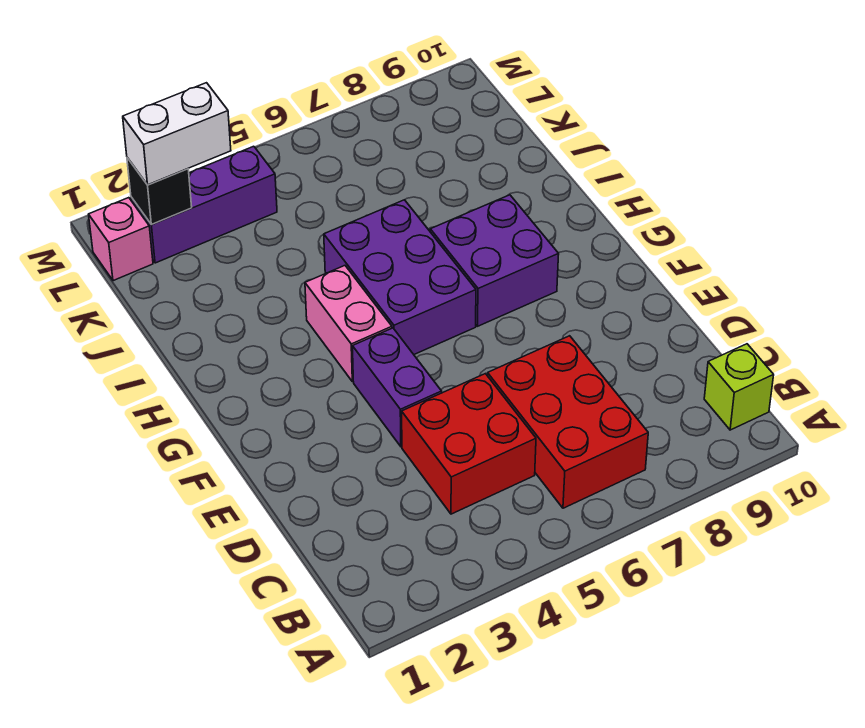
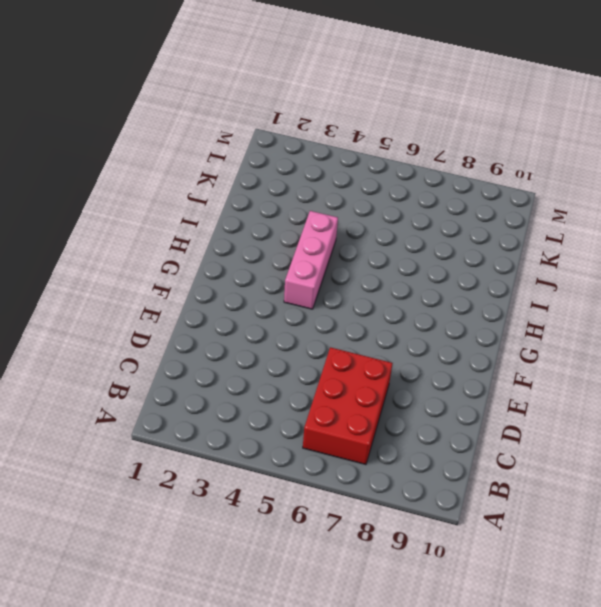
pink brick G4:I4 level 1 -> pink brick G4:H4 level 1
none -> lime brick B10 level 1
none -> red brick C4:D5 level 1

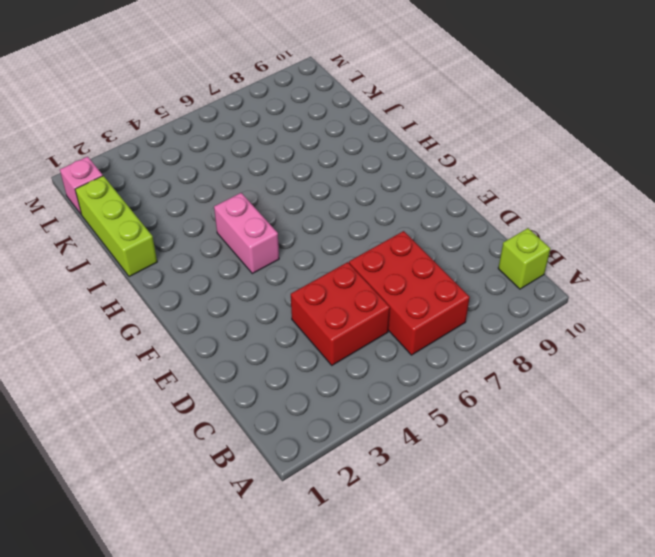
lime brick I1:K1 level 1 -> none
none -> purple brick E4:F4 level 1
none -> purple brick G5:I6 level 1

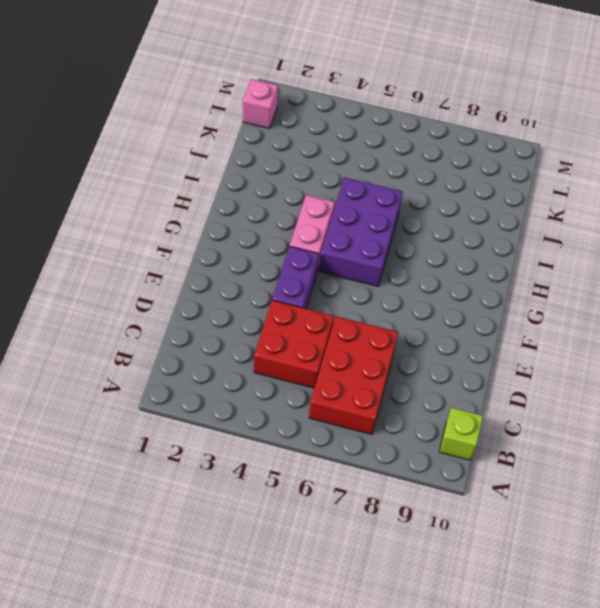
none -> purple brick G7:H8 level 1
none -> purple brick L2:L4 level 1

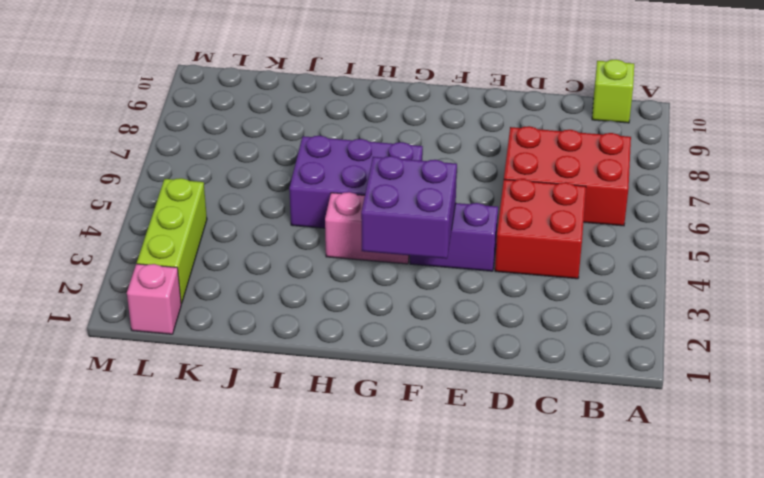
purple brick F3:G4 level 2 -> purple brick G7:H8 level 1
lime brick L2:L4 level 1 -> purple brick L2:L4 level 1
none -> black brick L2 level 2
none -> white brick L2:L3 level 3

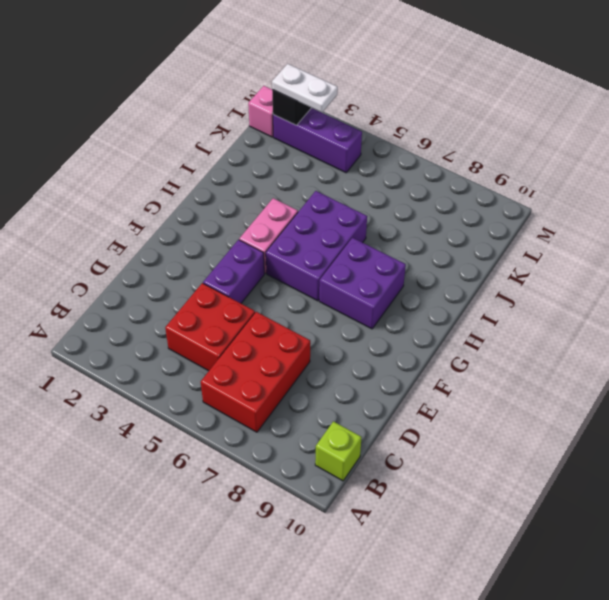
white plate L2:L3 level 3 -> white brick L2:L3 level 3

